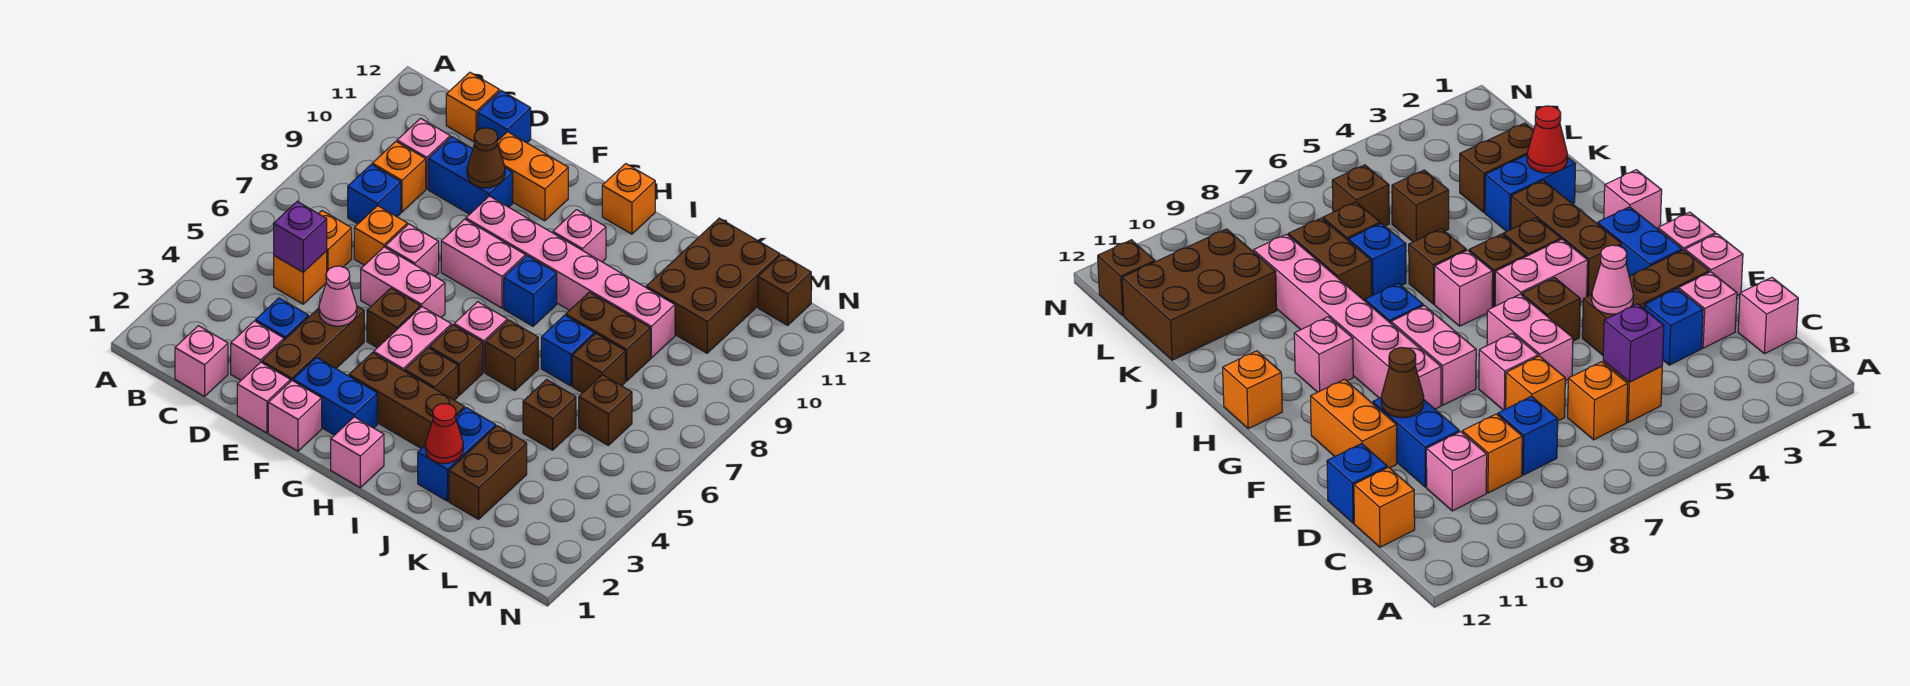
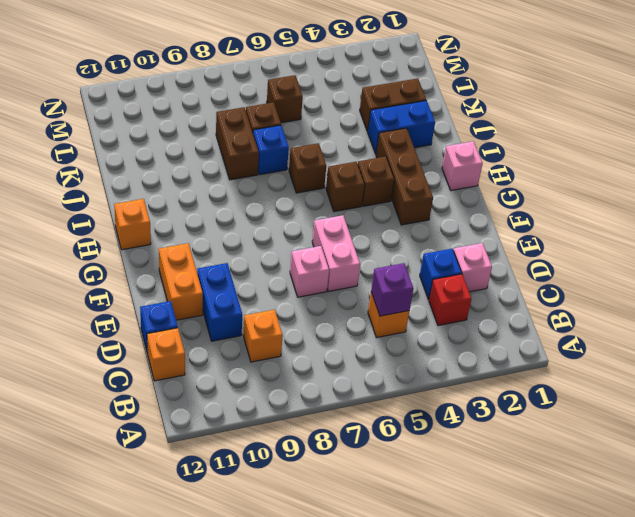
red brick C3 level 1 -> none
none -> pink brick C1 level 1
none -> orange brick C6 level 1
none -> blue brick C8 level 1
none -> pink brick C10 level 1

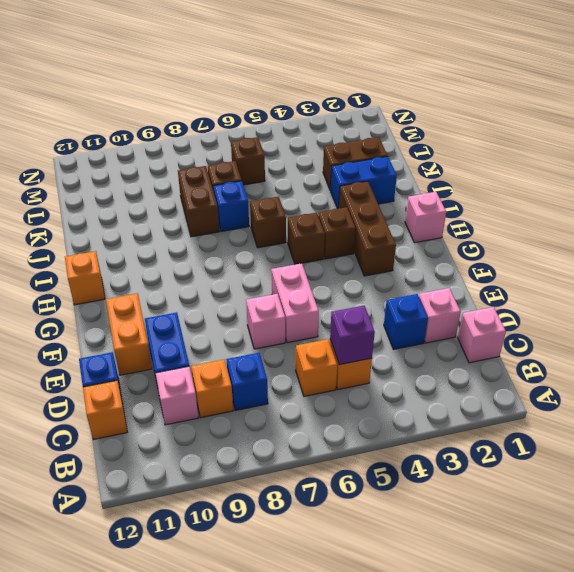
none -> orange brick D7 level 1
none -> pink brick E1 level 1
none -> brown brick E2:E4 level 1
none -> pink brick F1 level 1

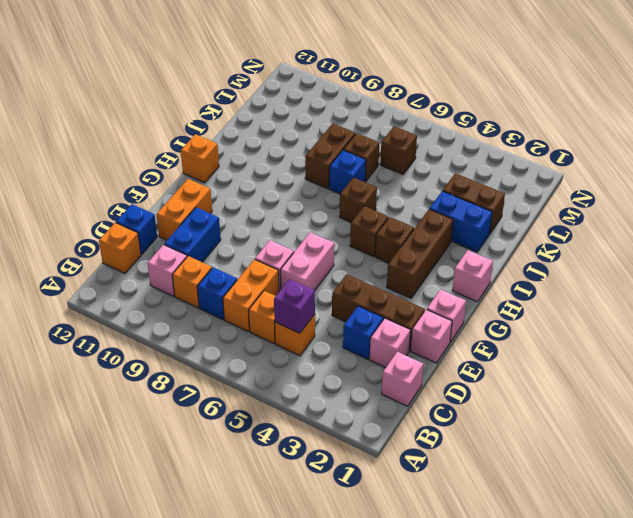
orange brick C7:D7 level 1 -> orange brick D7 level 1
none -> blue brick F2:G2 level 1
none -> brown brick F5 level 1
none -> pink brick F8:G8 level 1
none -> pink brick F9:K9 level 1

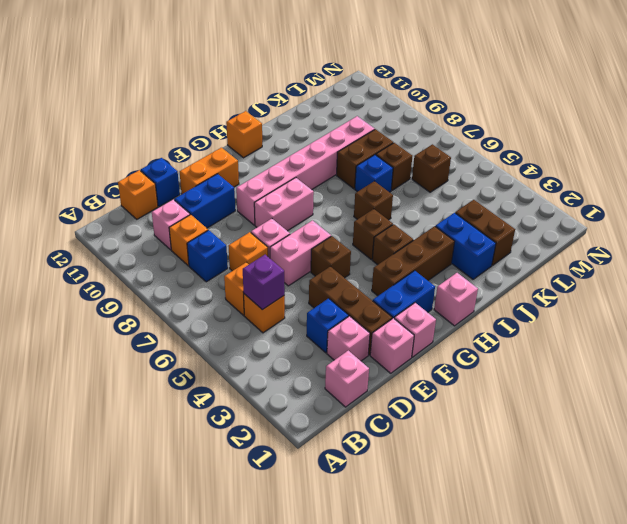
none -> pink brick G4:G5 level 1
none -> pink brick H6 level 1
none -> blue brick H8 level 1
none -> pink brick H10 level 1

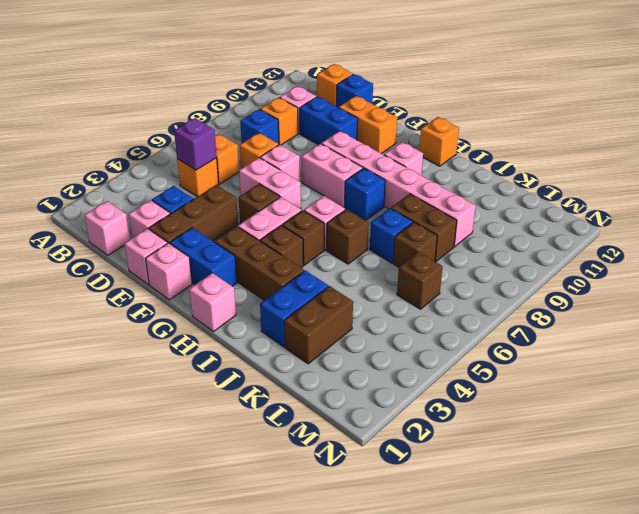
none -> brown brick K5 level 1
none -> brown brick K10:L12 level 1
none -> brown brick M12 level 1
none -> pink cone E4 level 2

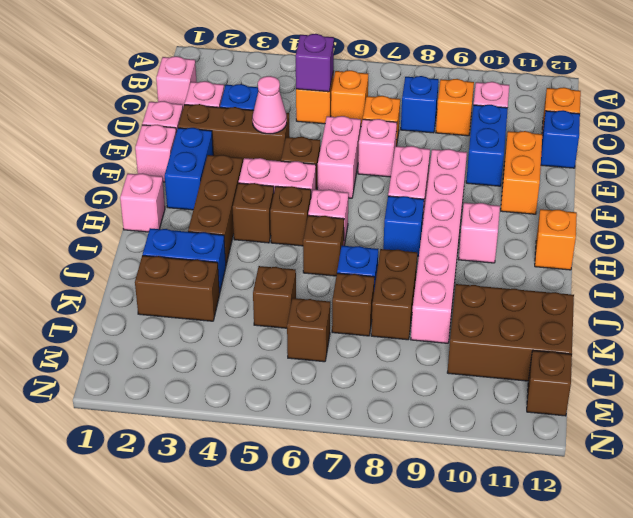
none -> brown cone E10 level 2
none -> red cone J2 level 2

